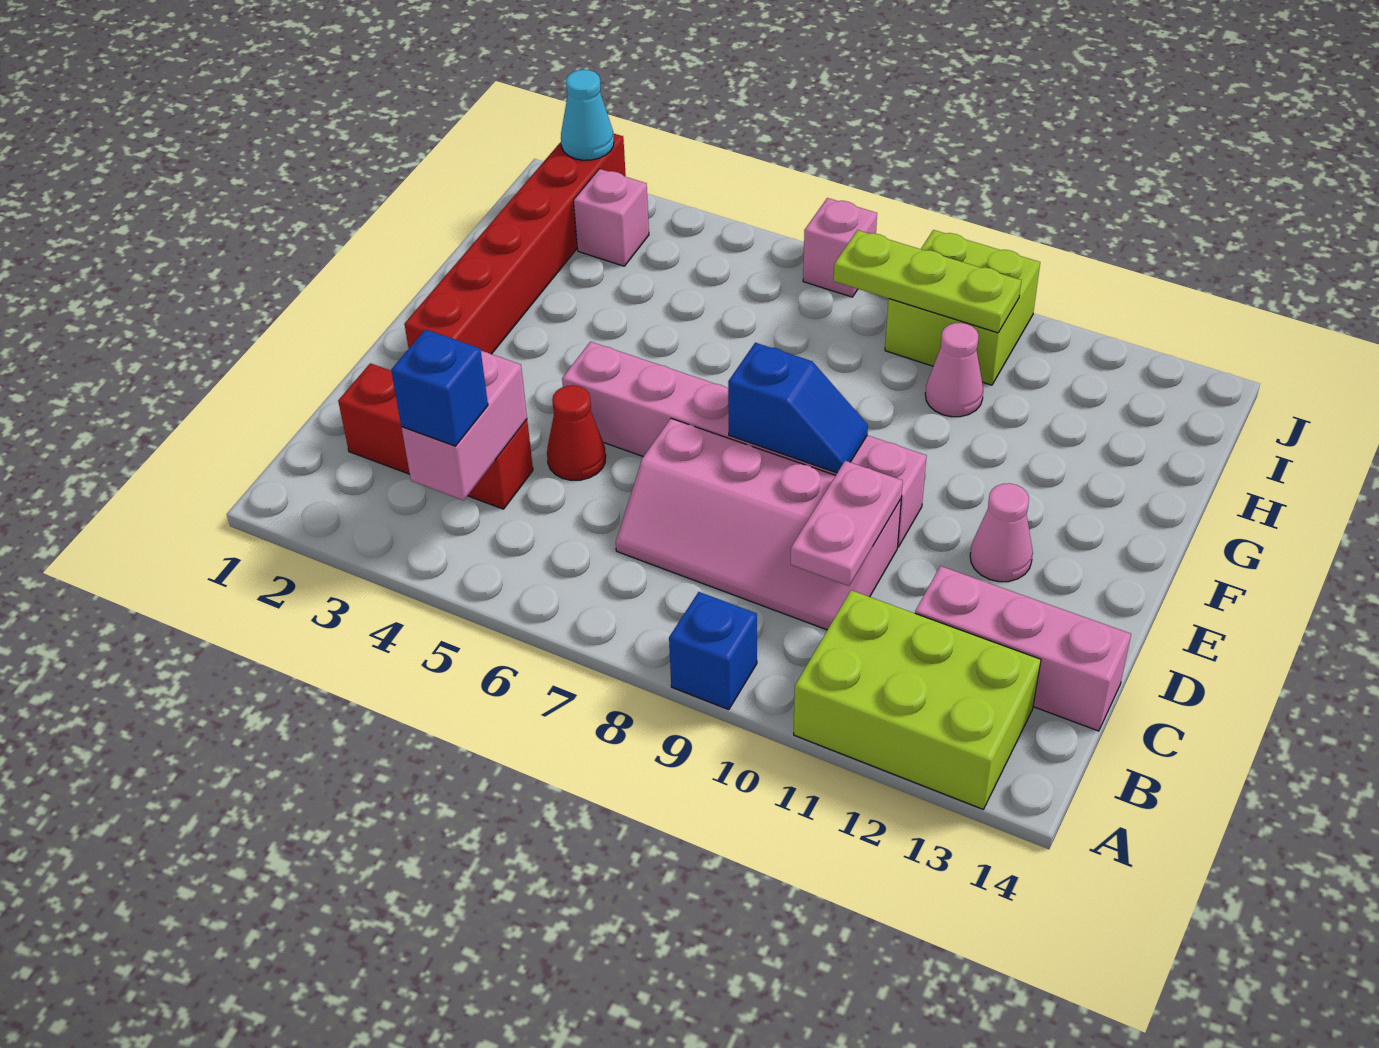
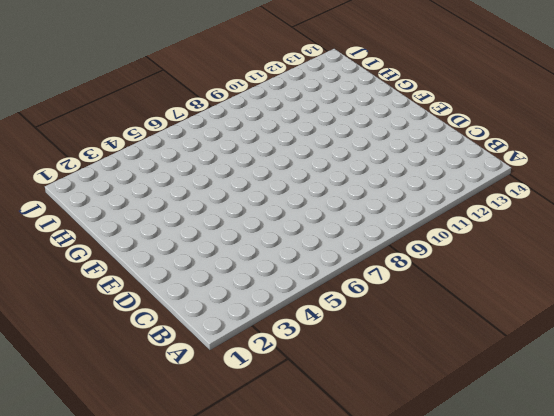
none -> blue brick A9 level 1
none -> lime brick A11:B13 level 1
none -> red brick C2:C4 level 1

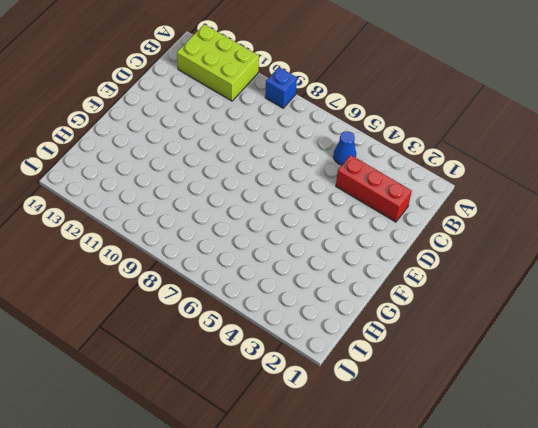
blue cone B5 level 1 -> none
none -> pink slope C7:D10 level 1 top D
none -> pink brick C12:C14 level 1
none -> red cone D5 level 1

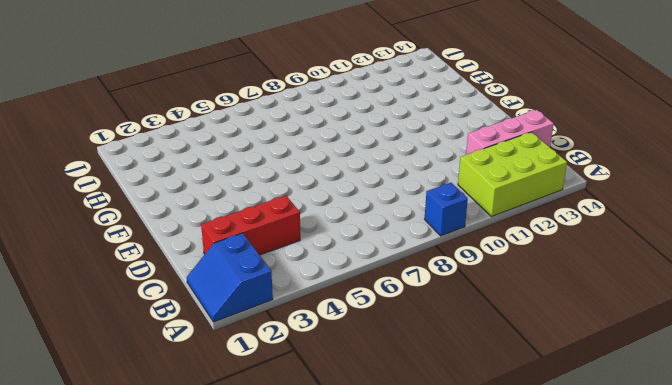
blue slope A1:B2 level 1 top 2 -> none
none -> pink slope C7:D10 level 1 top D
none -> red cone D5 level 1
none -> red brick E2:J2 level 1

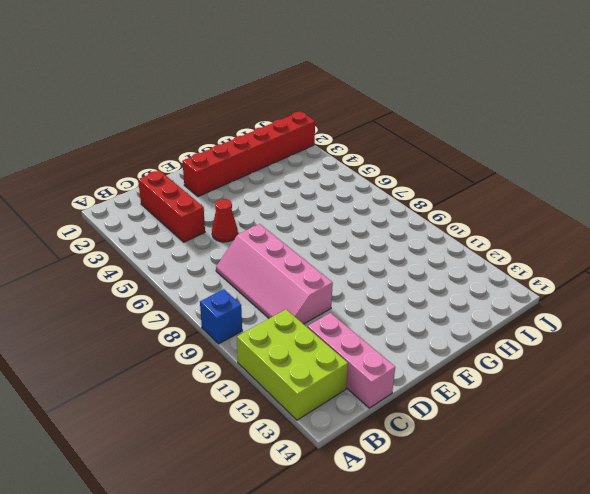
none -> pink brick E5:E10 level 1
none -> pink cone E12 level 1
none -> pink cone H10 level 1

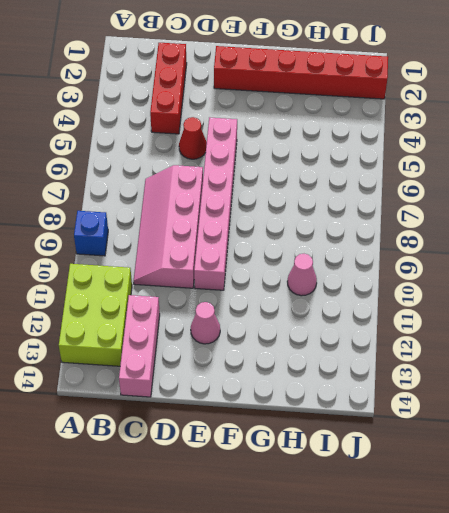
none -> pink brick I3 level 1
none -> lime brick I9:J10 level 1
none -> pink brick J7 level 1

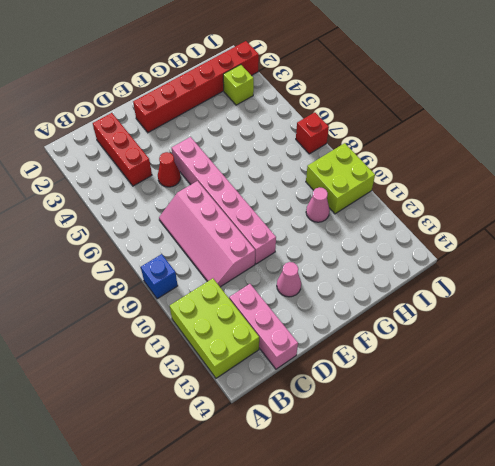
lime brick I3 level 1 -> pink brick I3 level 1
red brick J7 level 1 -> pink brick J7 level 1
none -> pink brick B4:C4 level 2
none -> pink plate C10:D10 level 2
none -> blue slope E8:E9 level 2 top 8

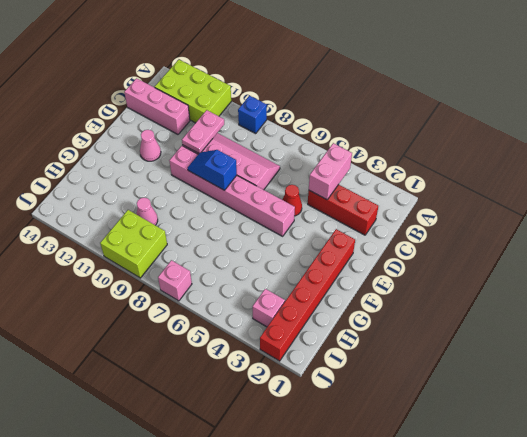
none -> lime plate I8:I10 level 2
none -> cyan cone J2 level 2
none -> blue brick B4 level 3

